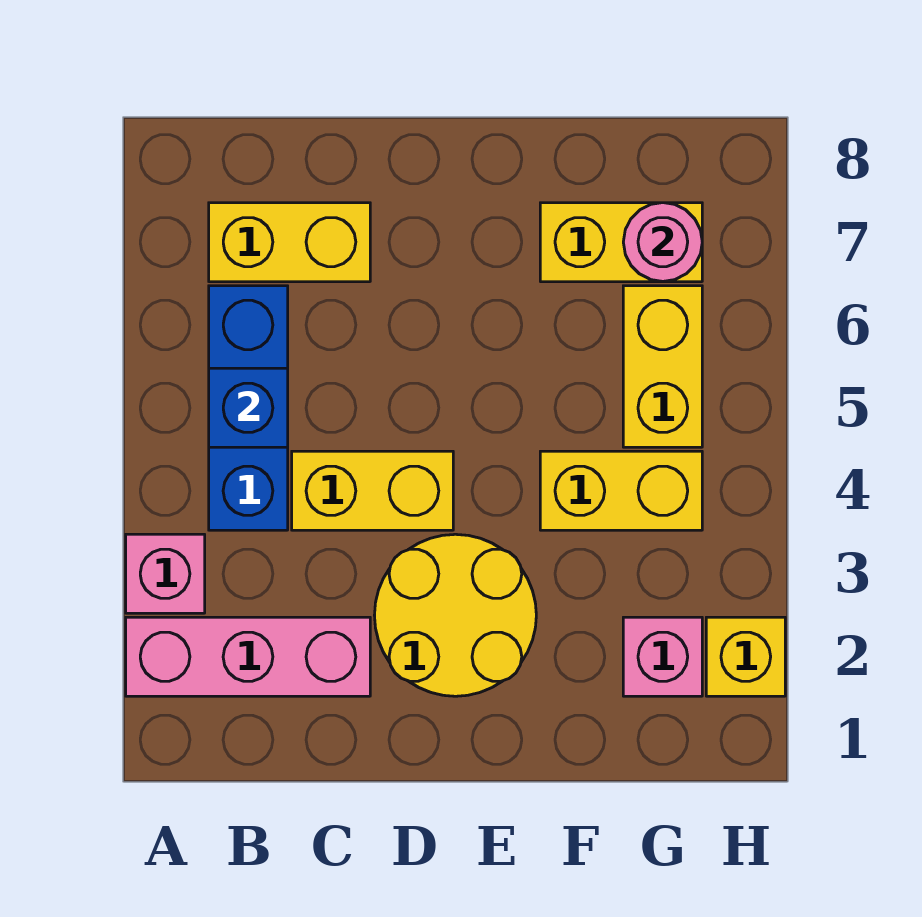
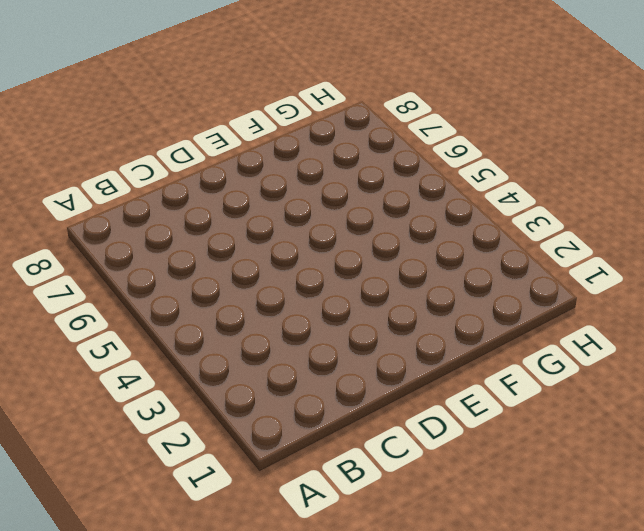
none -> pink brick A2:C2 level 1
none -> pink brick A3 level 1
none -> blue brick B4:B6 level 1

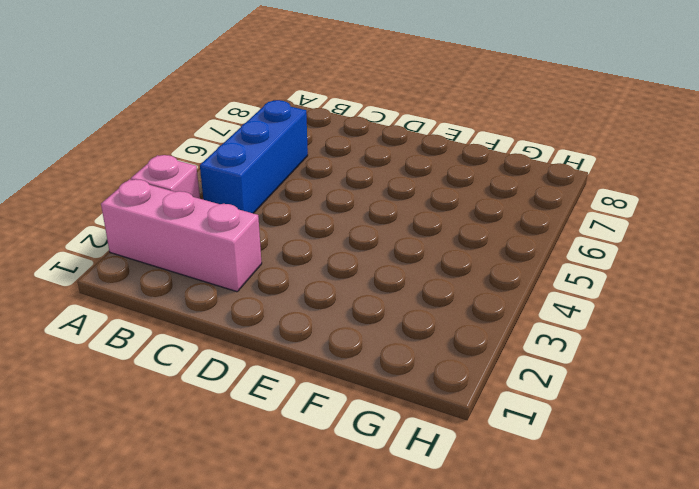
none -> yellow brick B7:C7 level 1
none -> yellow brick C4:D4 level 1
none -> yellow round brick D2:E3 level 1

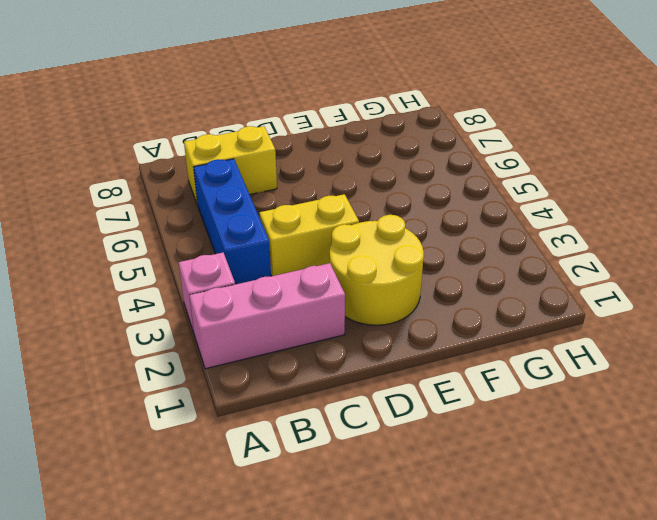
none -> yellow brick F4:G4 level 1
none -> yellow brick F7:G7 level 1
none -> pink brick G2 level 1

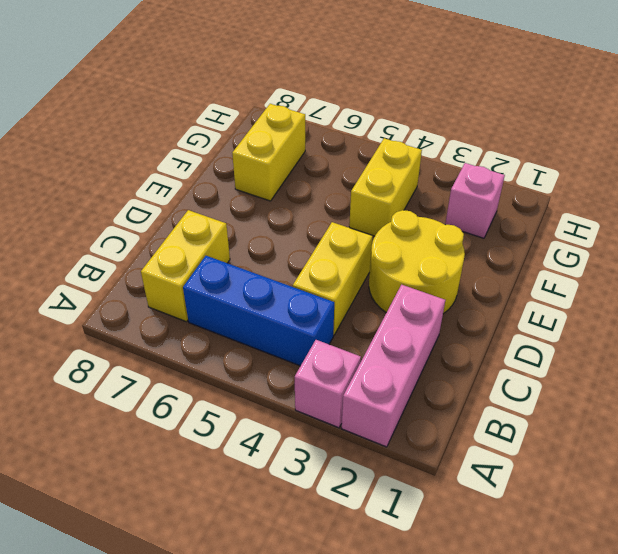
none -> yellow brick G5:G6 level 1
none -> yellow brick H2 level 1
none -> blue brick B5 level 2

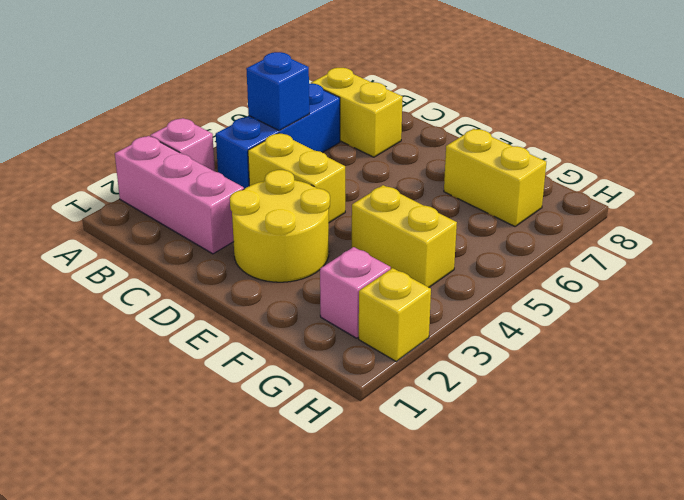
none -> yellow brick G5:G6 level 1
none -> pink round brick G7 level 2

